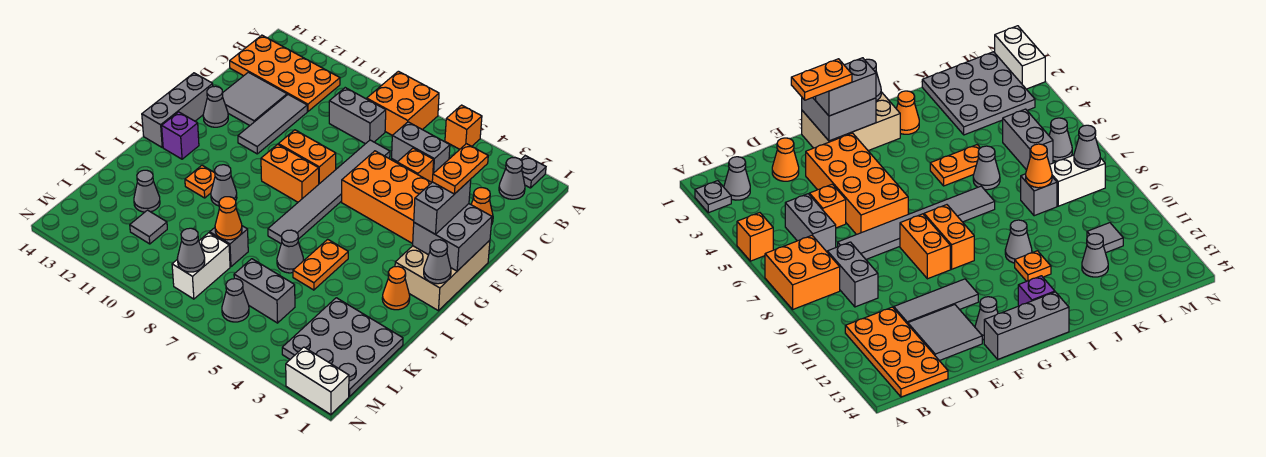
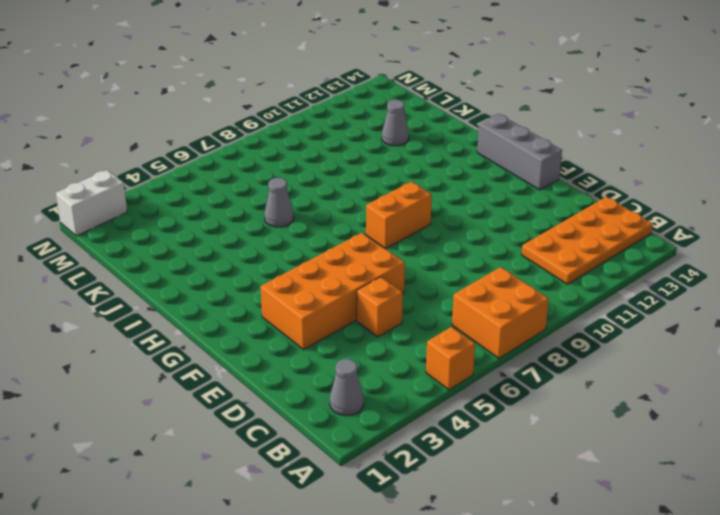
none -> grey plate A2 level 1
none -> grey brick C5:C6 level 1
none -> grey brick C8:C9 level 1
none -> orange cone D2 level 1

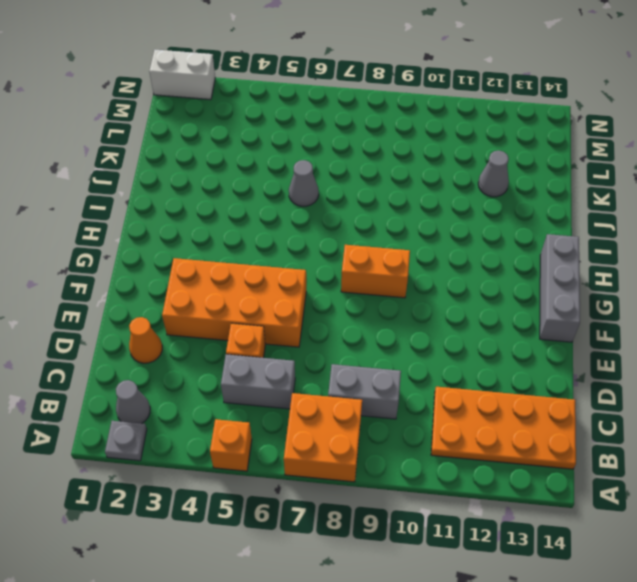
none -> grey tile D7:I7 level 1
none -> grey tile D11:F11 level 1
none -> grey tile D12:E13 level 1
none -> tan brick F1:H2 level 1

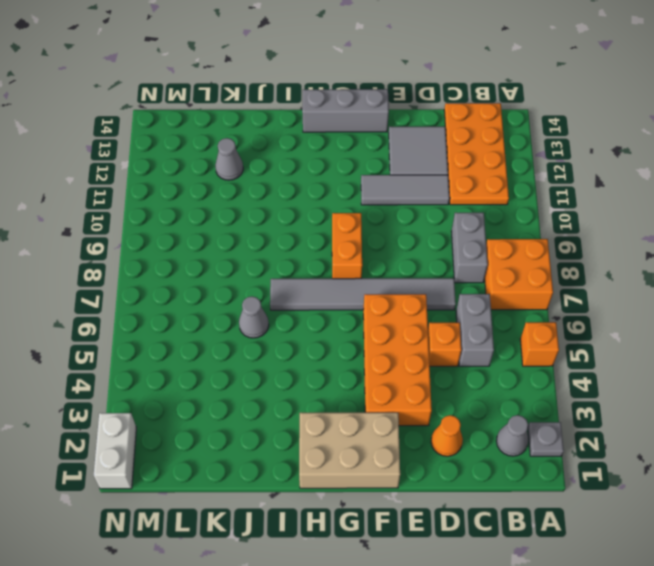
none -> orange brick F8:F9 level 1
none -> grey cone F13 level 1
none -> purple brick H13 level 1
none -> orange cone I2 level 1

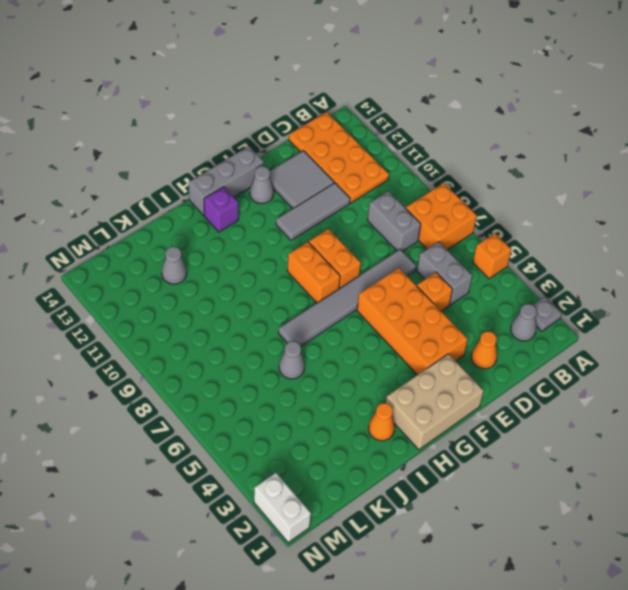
none -> orange plate I5:J5 level 1
none -> grey cone I10 level 1
none -> orange plate I11 level 1
none -> grey plate K1:M3 level 1

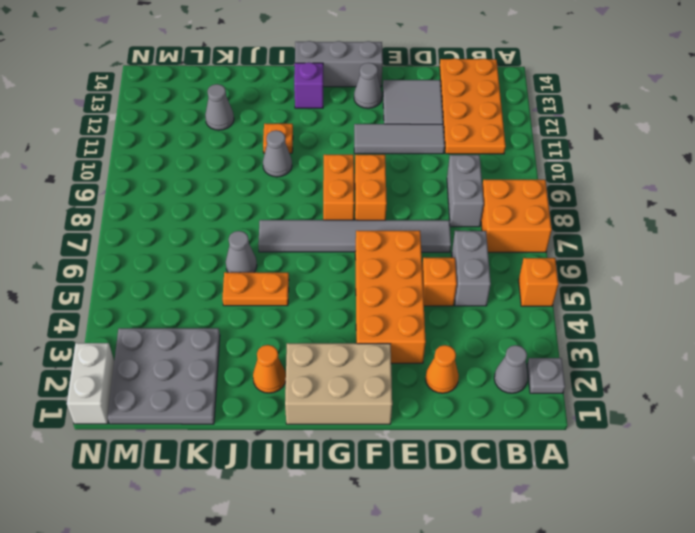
none -> grey brick K8 level 1
none -> grey brick L5:L6 level 1
none -> white brick L8:M8 level 1
none -> grey tile L11 level 1

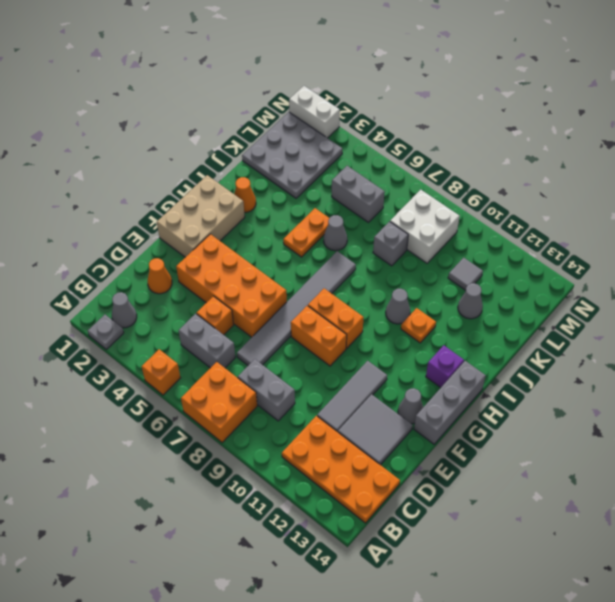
white brick L8:M9 level 1 -> white brick L8:M8 level 1
none -> grey cone M6 level 1
none -> grey brick F1:G2 level 2
none -> grey cone H1 level 2
none -> orange cone K8 level 2

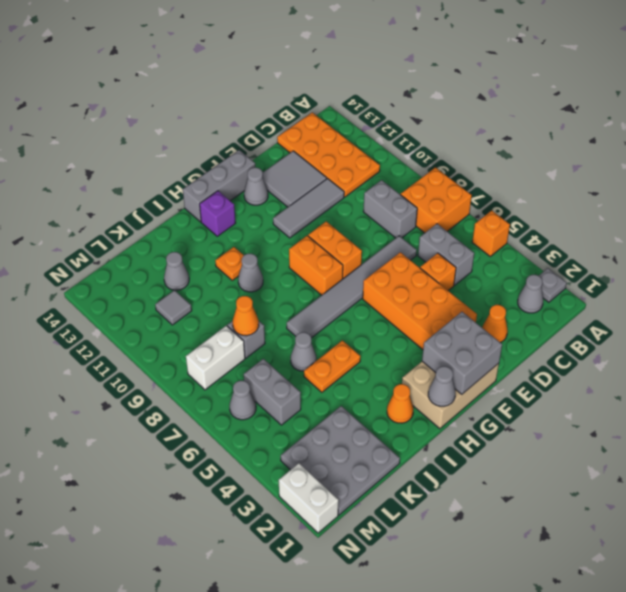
none -> grey cone M8 level 2
none -> grey brick F2:G2 level 3
none -> orange plate E2:F2 level 4

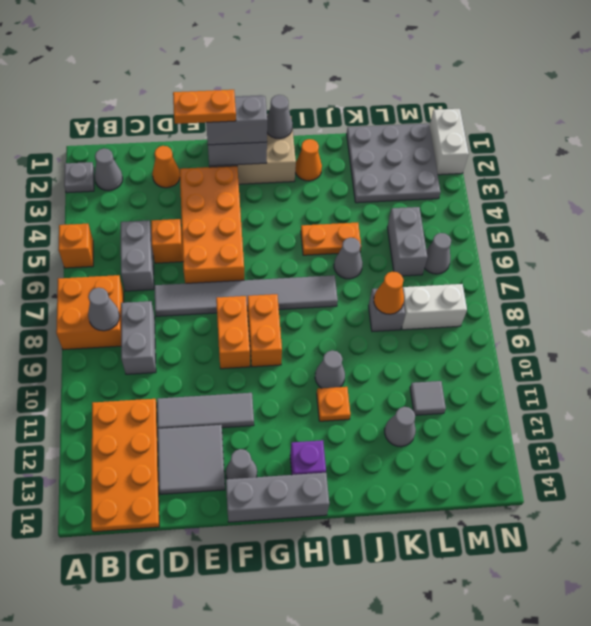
grey cone B8 level 2 -> grey cone M8 level 2

